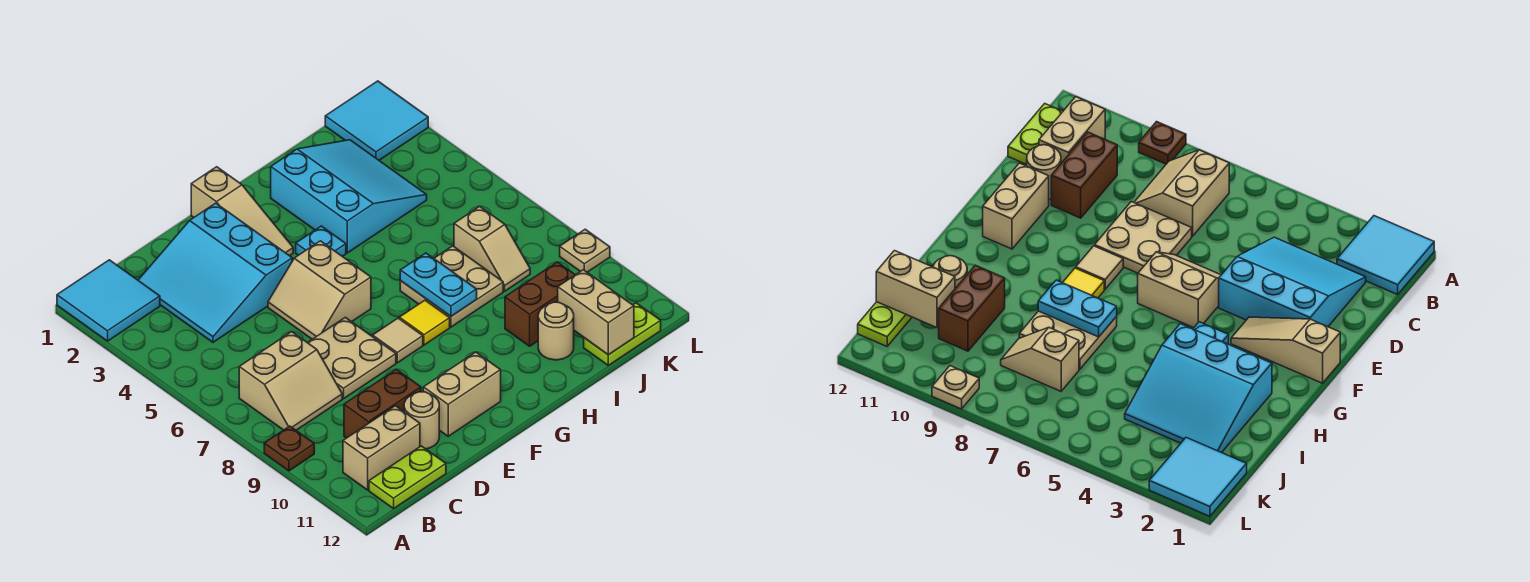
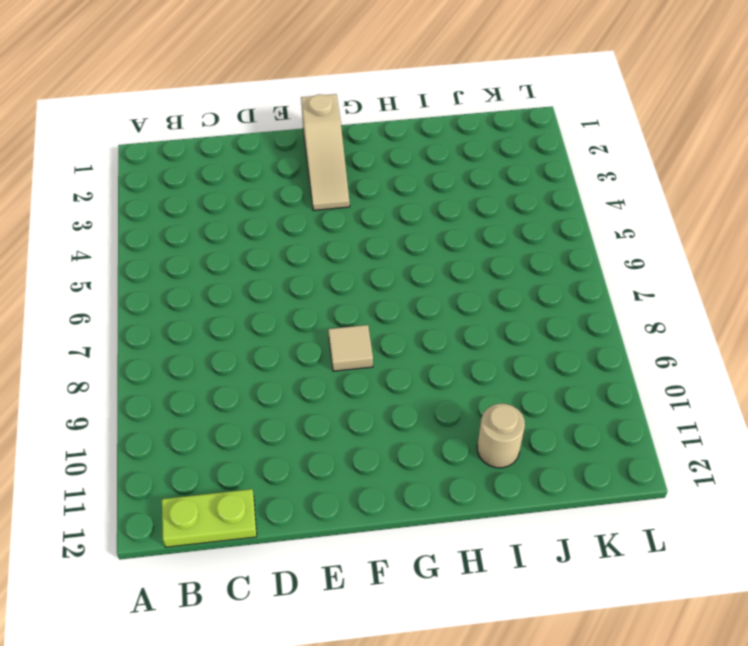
none -> cyan tile A1:B2 level 1
none -> brown plate A9 level 1
none -> tan slope B7:C8 level 1 top 7

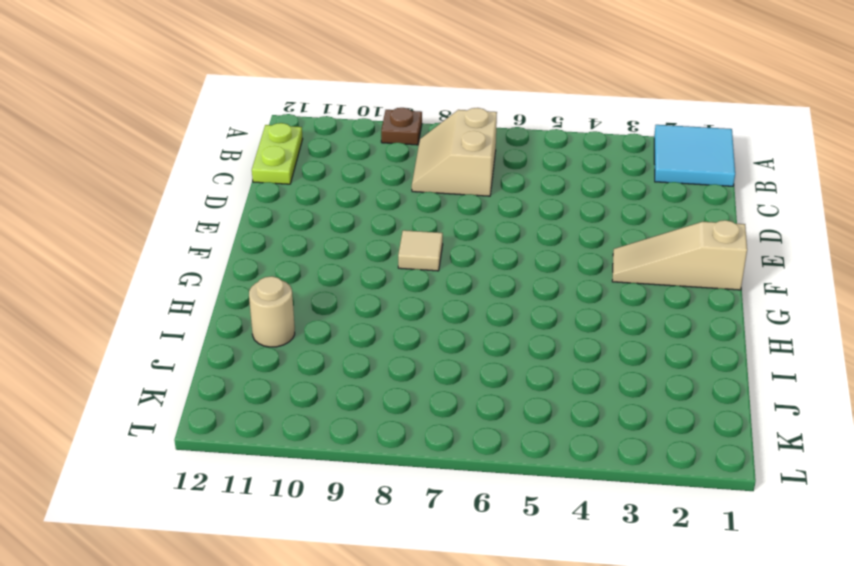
none -> tan brick B11:C11 level 1
none -> cyan slope C2:E4 level 1 top E
none -> brown brick C10:D10 level 1

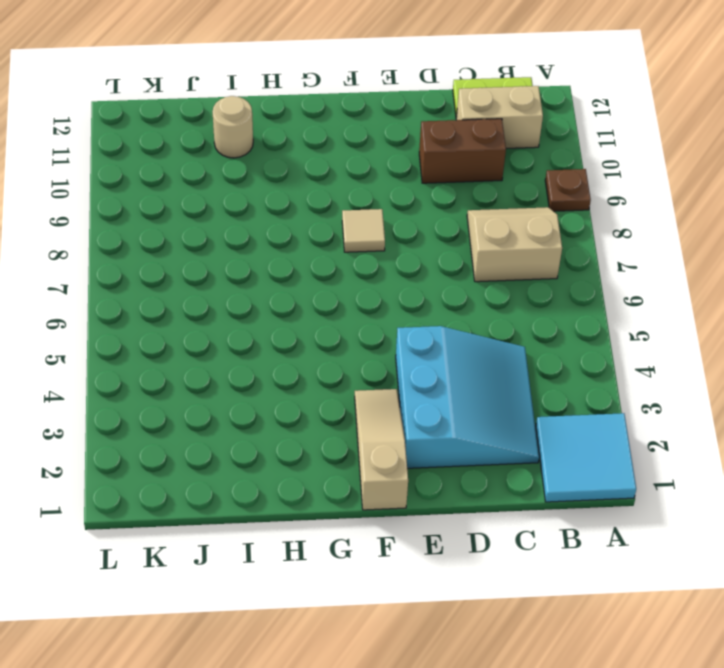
none -> tan plate D7:E8 level 1
none -> tan round brick D11 level 1
none -> tan slope E5:F6 level 1 top F

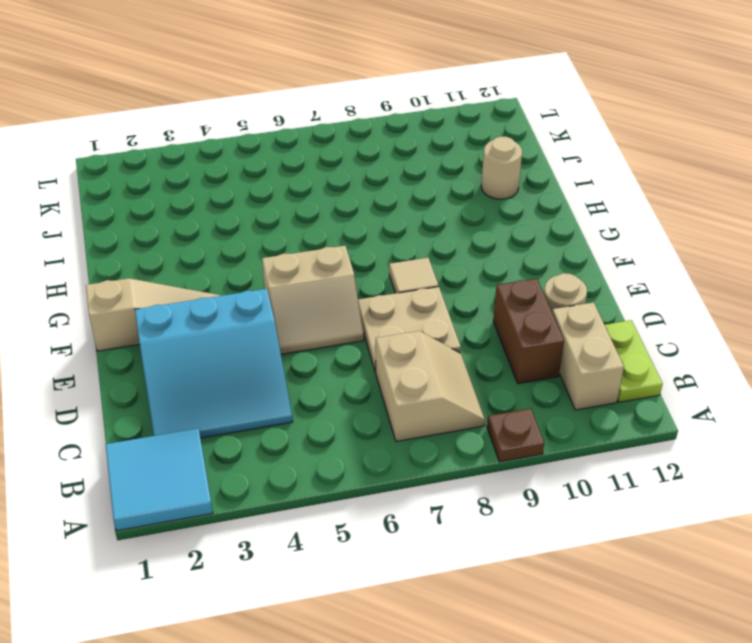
none -> tan brick E11:F11 level 1
none -> cyan plate G4 level 1
none -> yellow tile G8 level 1

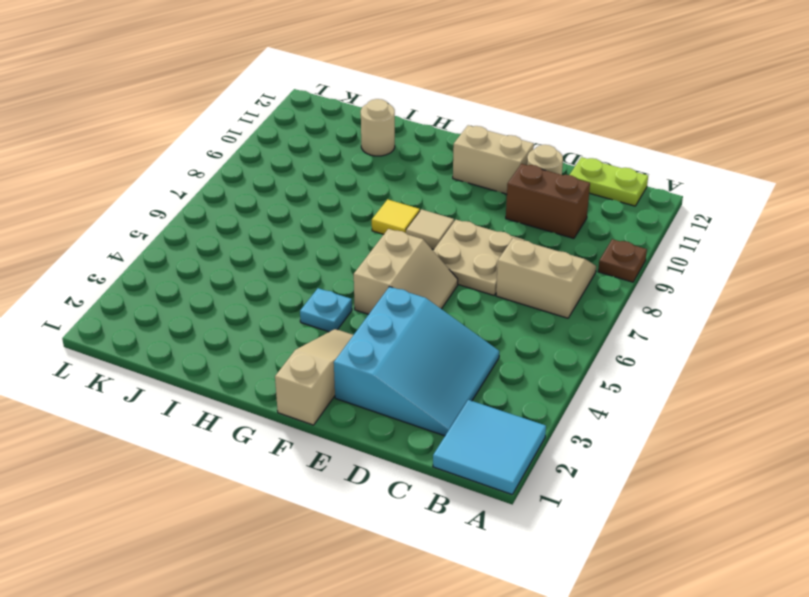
none -> tan brick B11:C11 level 1
none -> cyan slope H2:J4 level 1 top H
none -> tan plate H7:I8 level 1

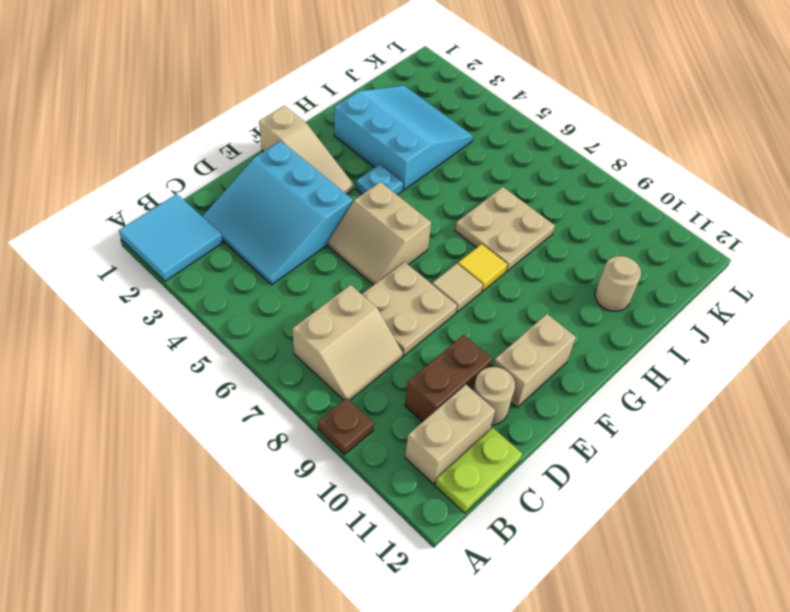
none -> brown brick I10:J10 level 1
none -> tan slope J7:J8 level 1 top 7
none -> lime plate J12:K12 level 1

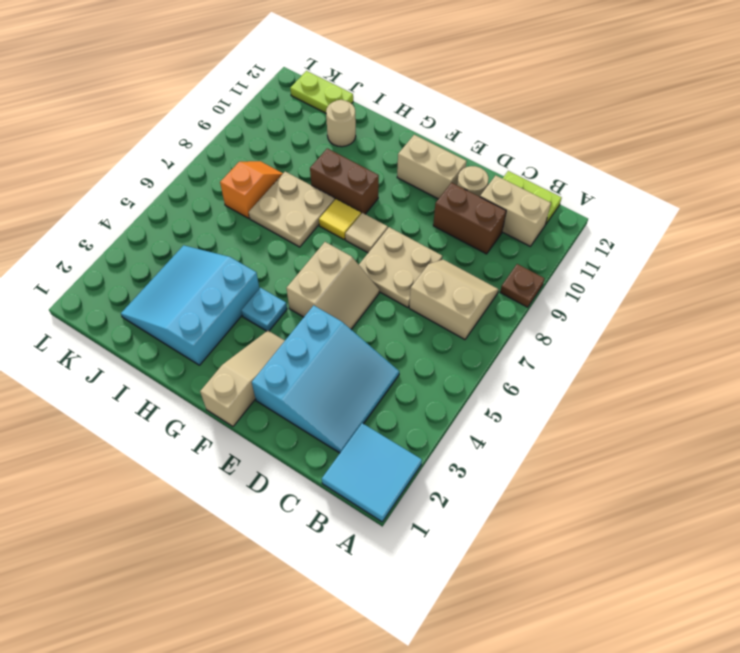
brown brick G9:H9 level 1 -> brown brick I10:J10 level 1
orange slope J7:J8 level 1 top 7 -> tan slope J7:J8 level 1 top 7
none -> cyan tile K1:L2 level 1
none -> tan plate L9 level 1
none -> cyan plate H7:H8 level 2

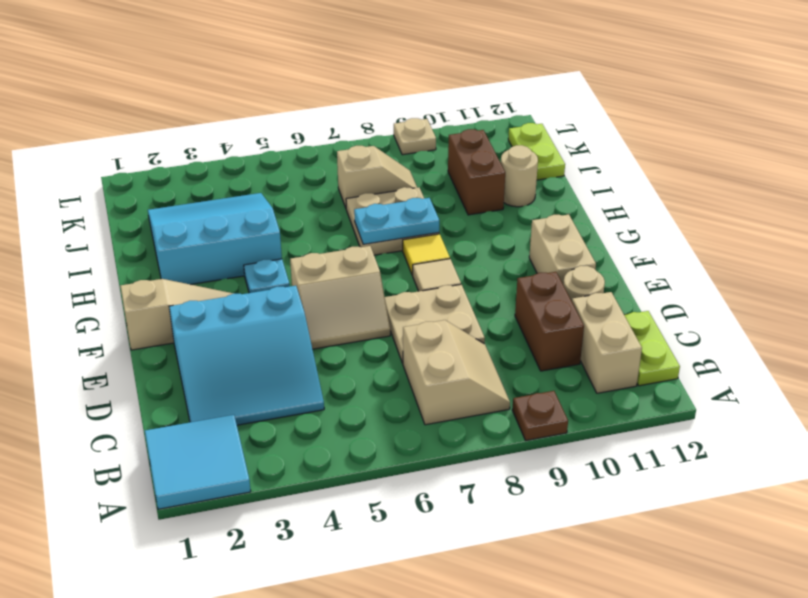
none -> cyan tile K1:L2 level 1
none -> tan brick J11:J12 level 2

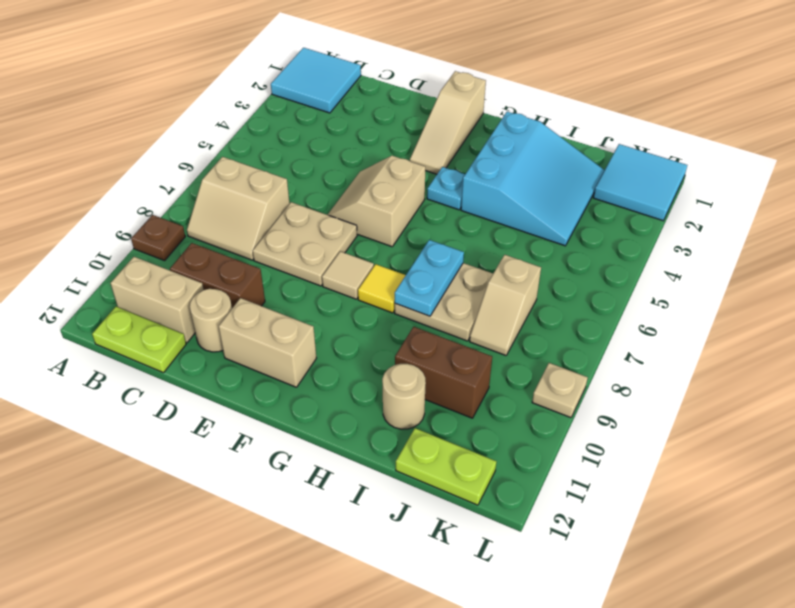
none -> cyan slope C2:E4 level 1 top E
none -> tan brick J11:J12 level 2

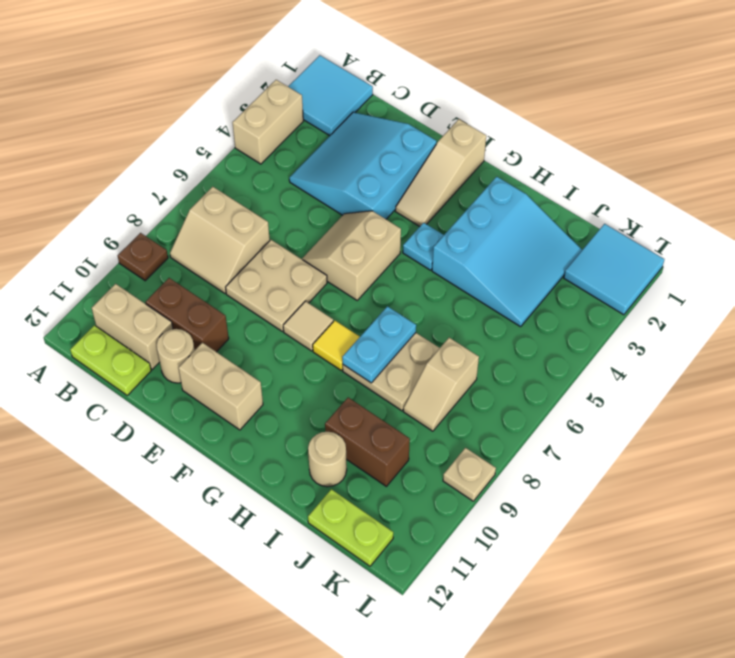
tan brick A3:A4 level 1 -> tan brick J11:J12 level 2

